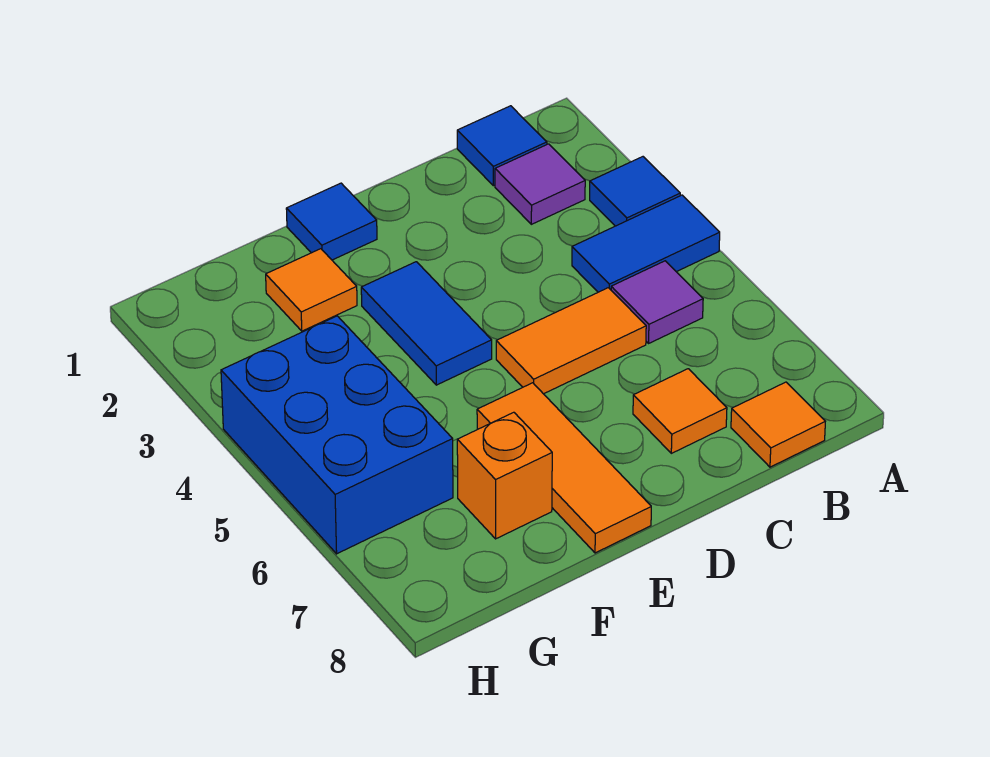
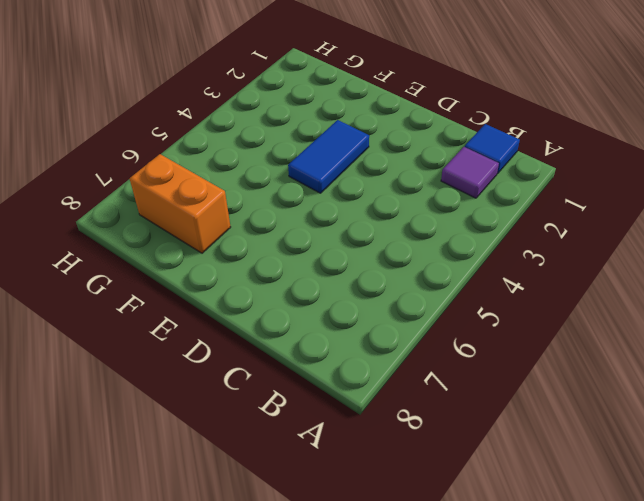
orange brick F7:G7 level 1 -> orange brick F7 level 1
none -> blue tile A3 level 1
none -> blue tile A4:B4 level 1
none -> purple tile B5 level 1

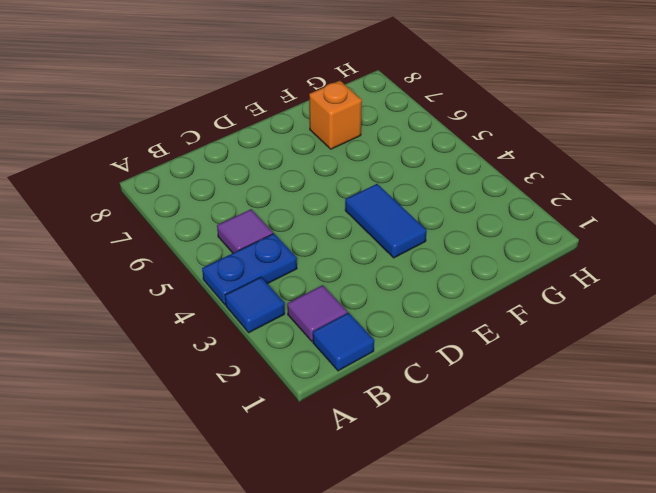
blue plate A4:B4 level 1 -> blue tile A4:B4 level 1
none -> orange tile B8 level 1
none -> orange tile C5:D5 level 1
none -> orange tile C7 level 1

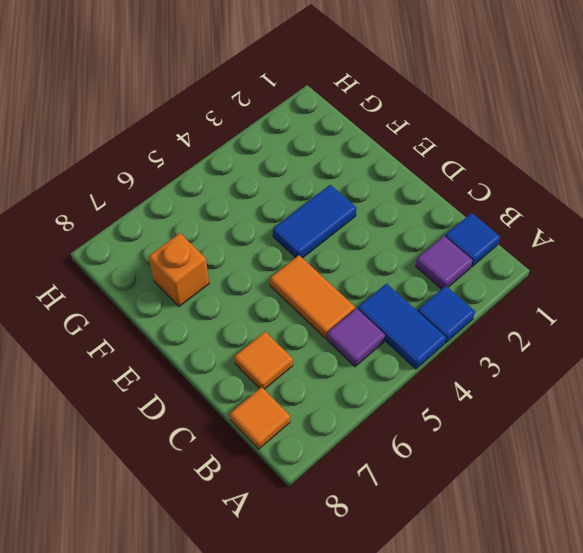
none -> blue tile E1 level 1
none -> orange tile E6:E8 level 1
none -> orange tile F2 level 1

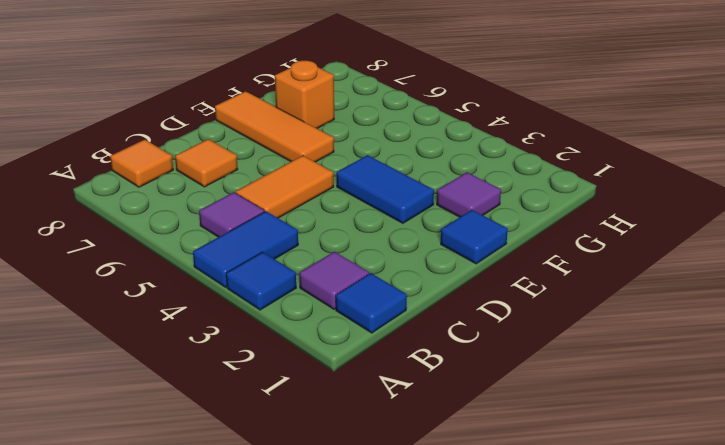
purple tile F2 level 1 -> orange tile F2 level 1
none -> blue brick G4:H6 level 1

